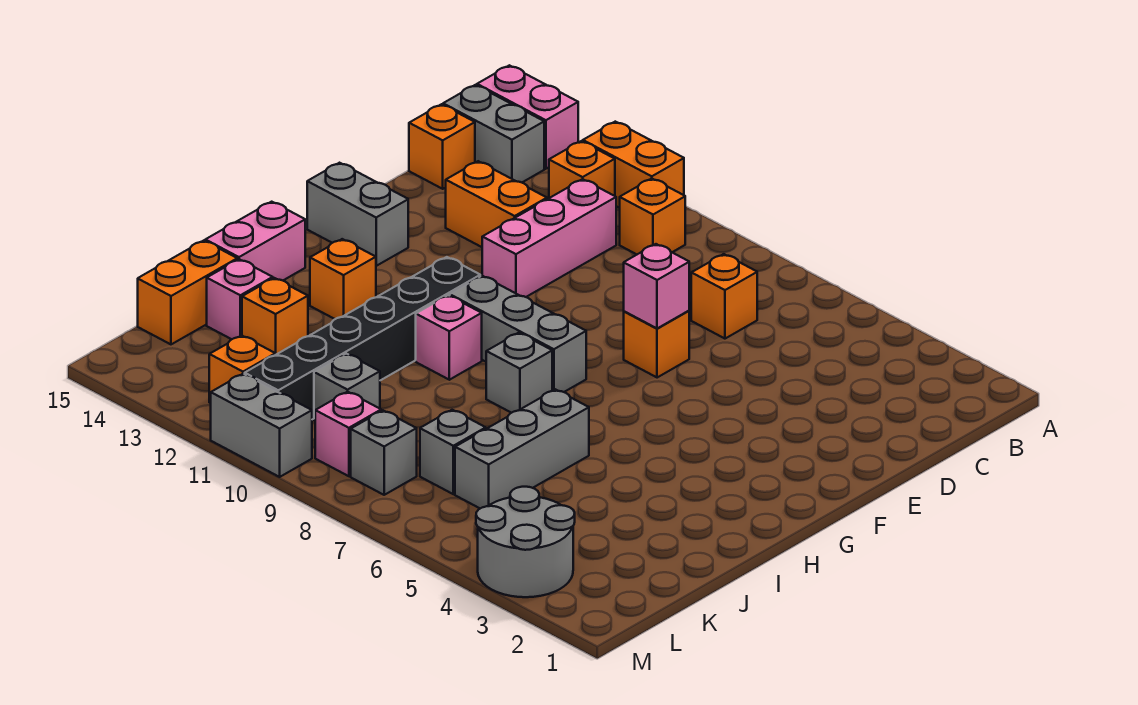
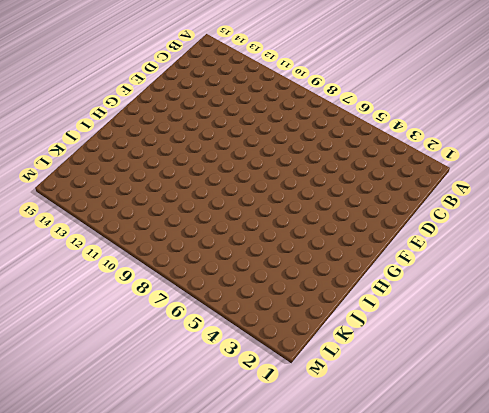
none -> orange brick A11:A12 level 1
none -> pink brick A14:A15 level 1
none -> orange brick B10 level 1

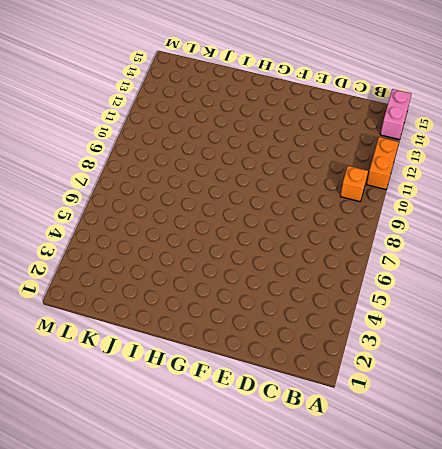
none -> orange brick B12 level 1
none -> grey brick B14:B15 level 1
none -> orange brick C7 level 1

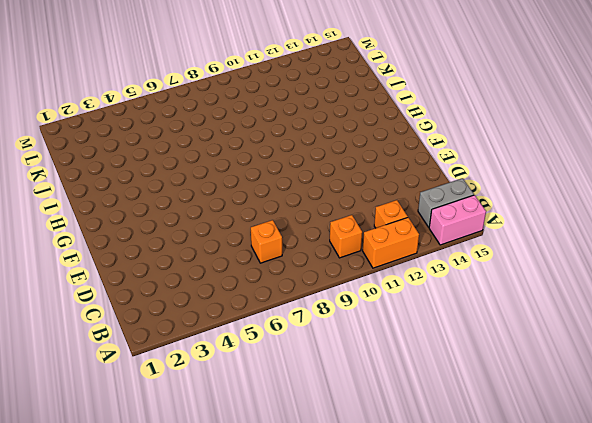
none -> pink brick C11:E11 level 1
none -> orange brick C15 level 1
none -> orange brick D12:D13 level 1

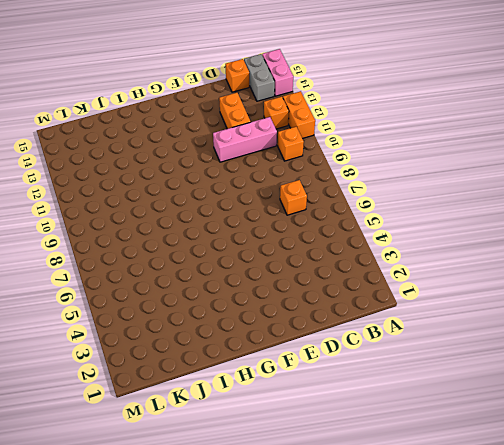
none -> orange brick E7 level 1
none -> grey brick F14:F15 level 1
none -> grey brick G8:G10 level 1

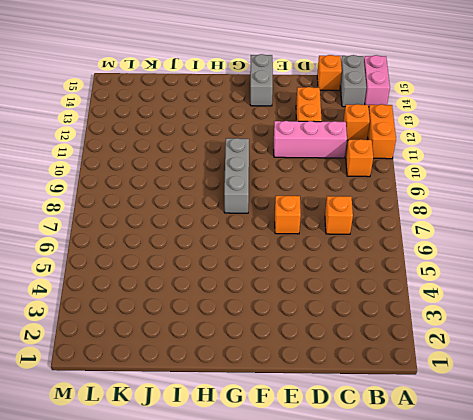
none -> black brick G11:L11 level 1
none -> grey brick H8 level 1
none -> pink brick H10 level 1

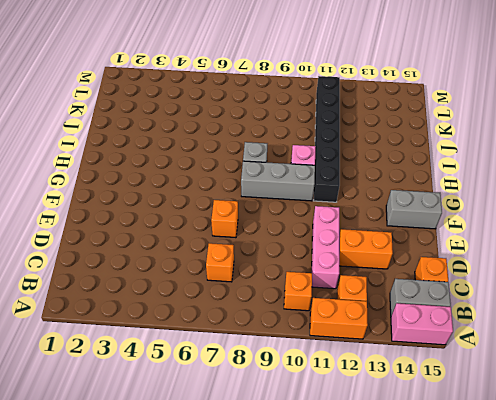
none -> orange brick H13 level 1
none -> pink brick H15:I15 level 1
none -> grey brick I6:K6 level 1

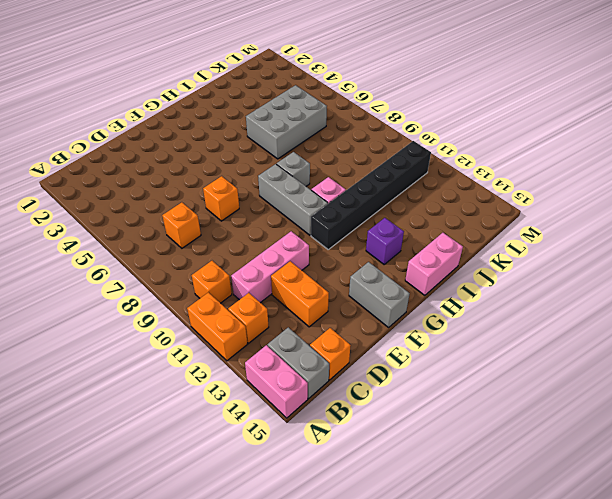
purple brick H13 level 1 -> orange brick H13 level 1
grey brick I5:K6 level 1 -> grey brick I6:K6 level 1
none -> orange brick J13 level 1
none -> pink brick J14 level 1
none -> orange brick J15:K15 level 1

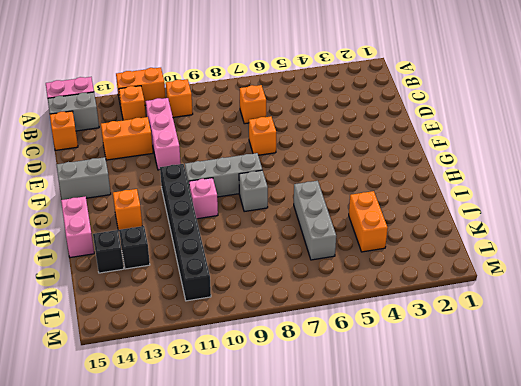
orange brick J4:K4 level 1 -> orange brick J15:K15 level 1
black brick J13 level 1 -> orange brick J13 level 1
black brick J14 level 1 -> pink brick J14 level 1
none -> grey brick K7 level 1
none -> grey brick K10 level 1
none -> grey round brick L3:M4 level 1

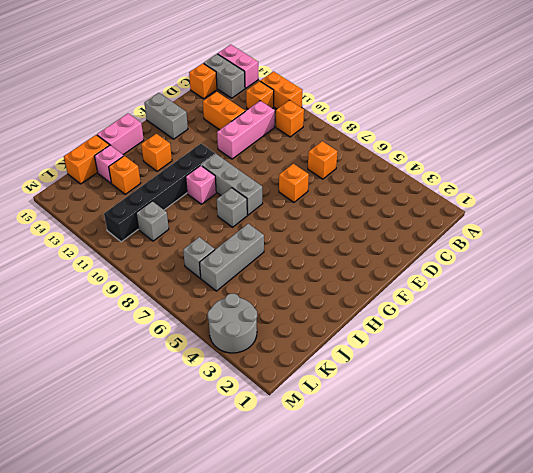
none -> grey brick L8 level 1
none -> pink brick L9 level 1
none -> orange brick L12 level 1

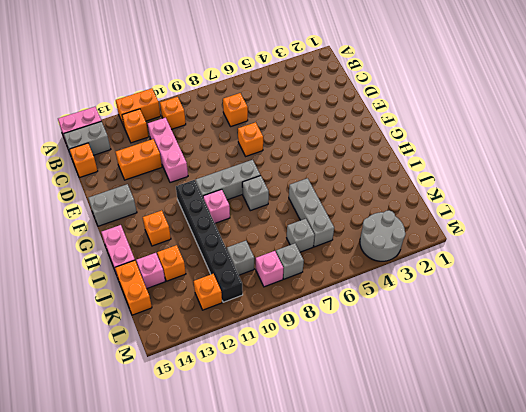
none -> grey brick M10:M11 level 1
none -> pink brick E7 level 2

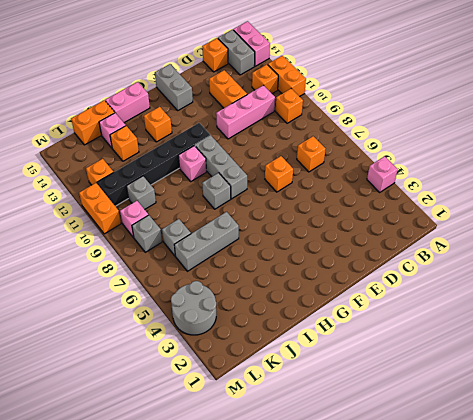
pink brick A4 level 1 -> pink brick E7 level 2
orange brick M10:M11 level 1 -> grey brick M10:M11 level 1

